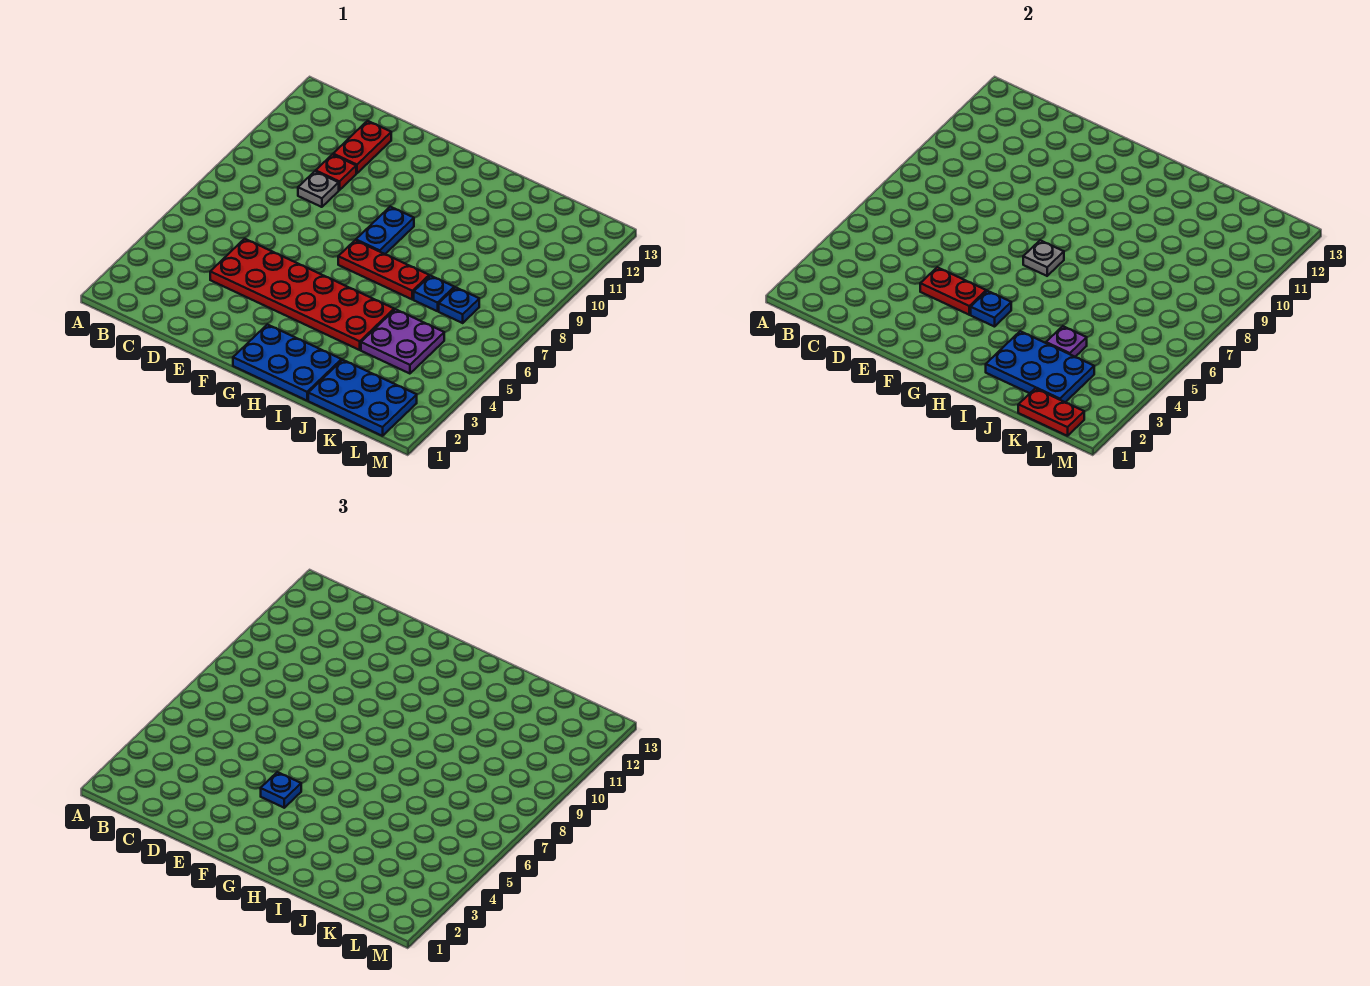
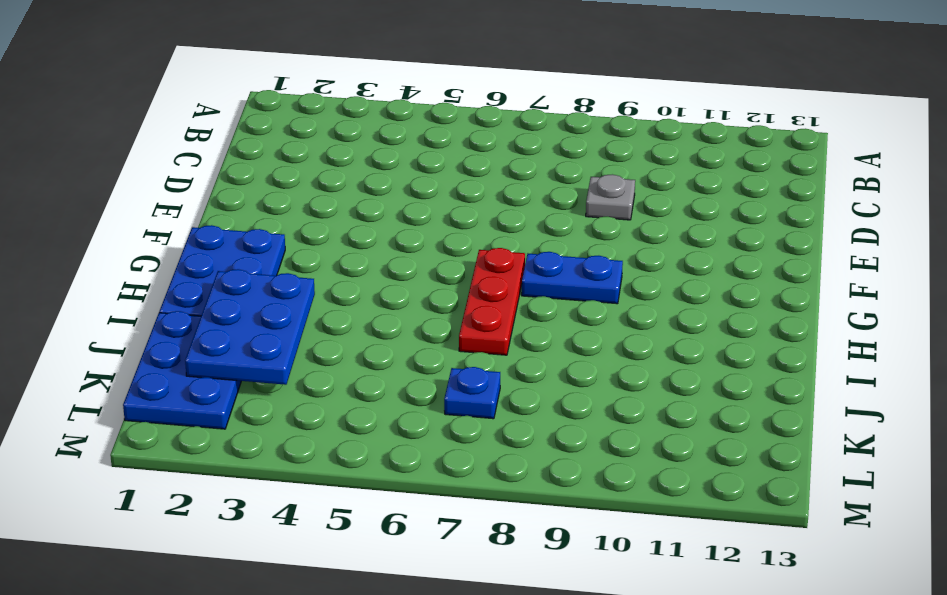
none -> red plate D4:I5 level 1
none -> red plate D10 level 1
none -> red plate D11:D12 level 1

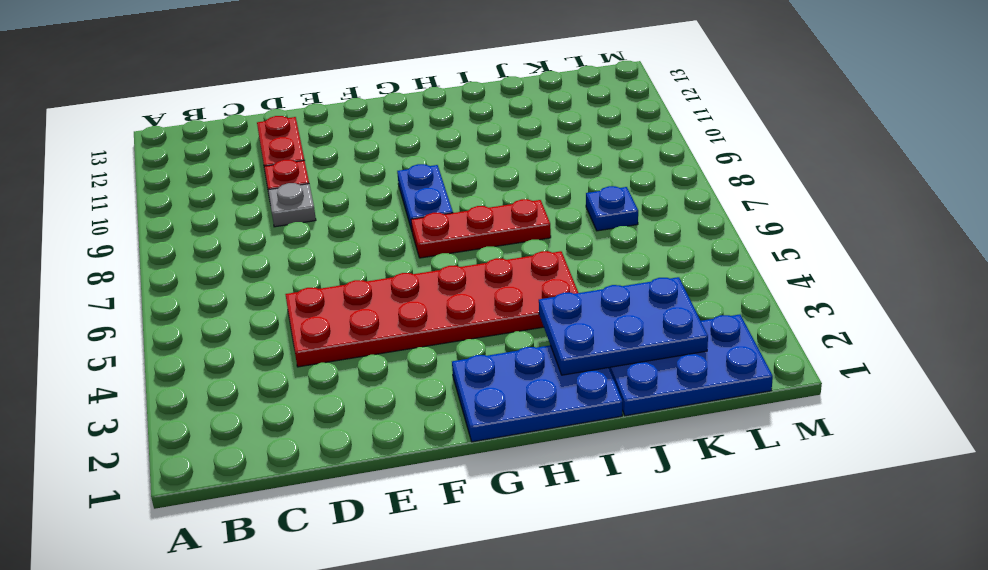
none -> purple plate J4:K5 level 1
none -> blue plate J7 level 1
none -> red plate E4:F4 level 2

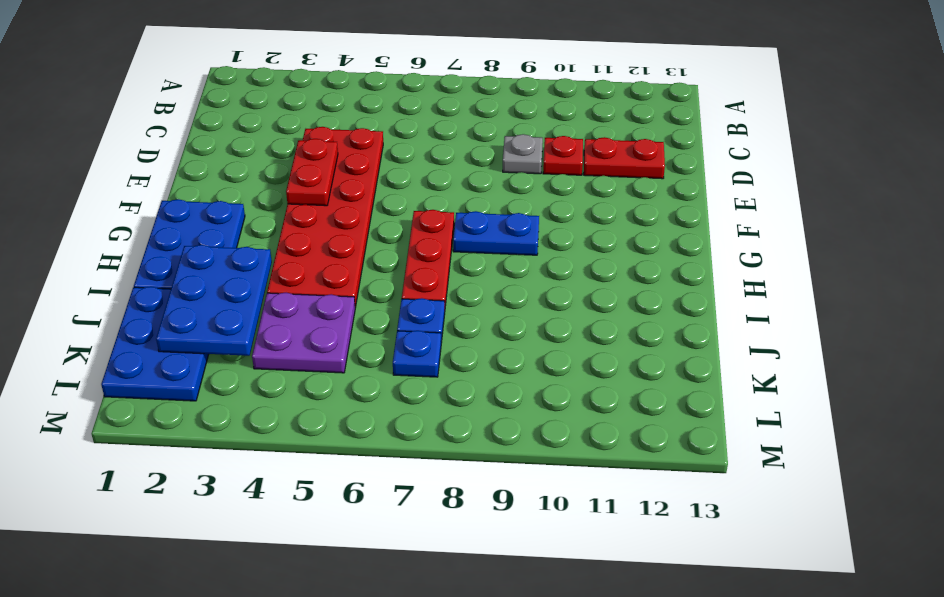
none -> blue plate G4 level 2
none -> grey plate G7 level 2
none -> purple plate J4 level 2

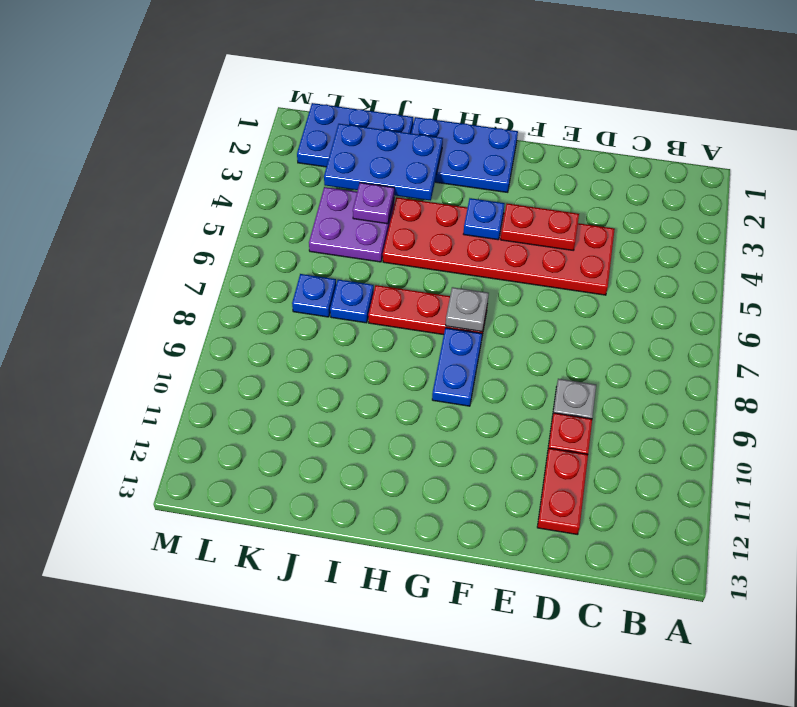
none -> red plate K1:L1 level 2
none -> blue plate F4 level 3

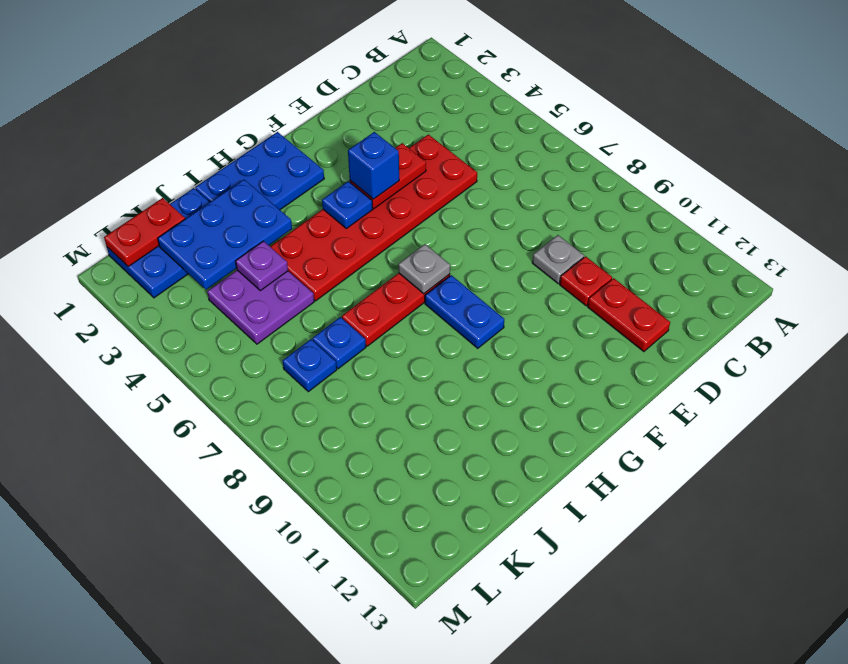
blue brick F4 level 3 -> blue plate F4 level 3

